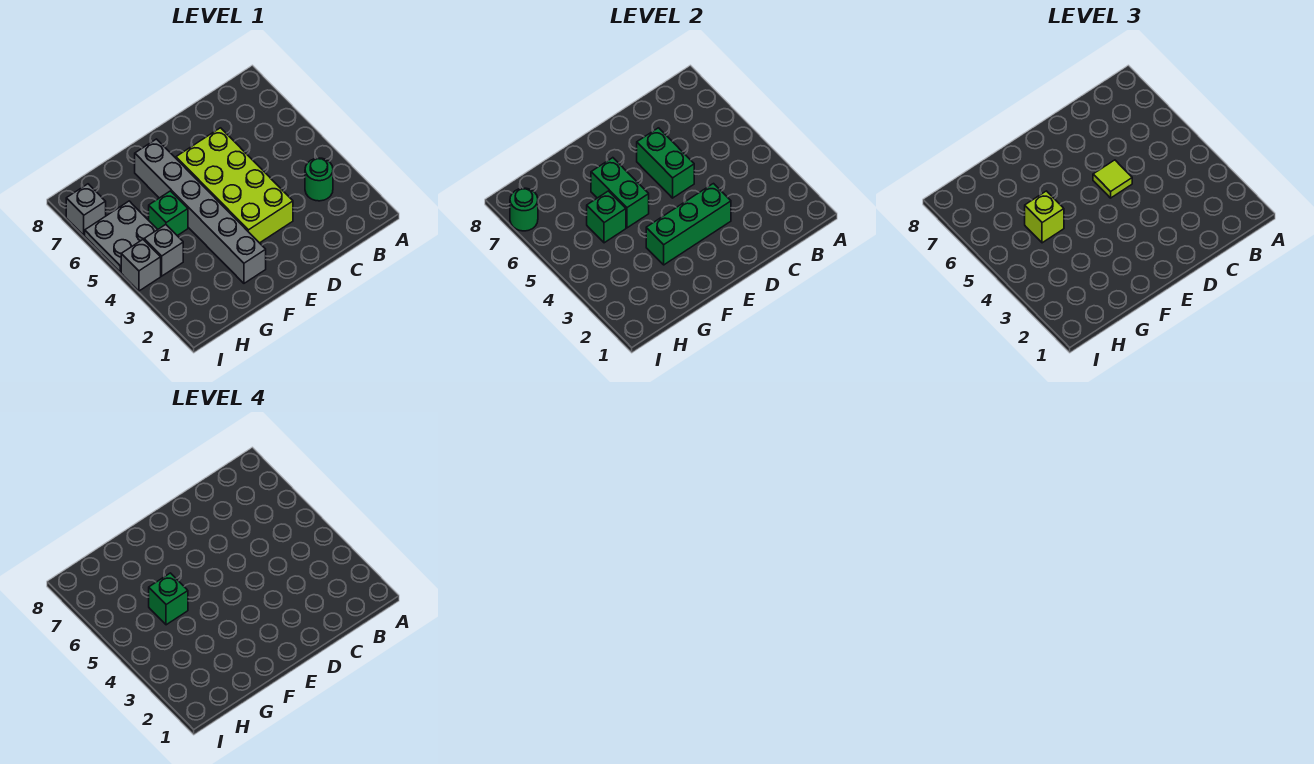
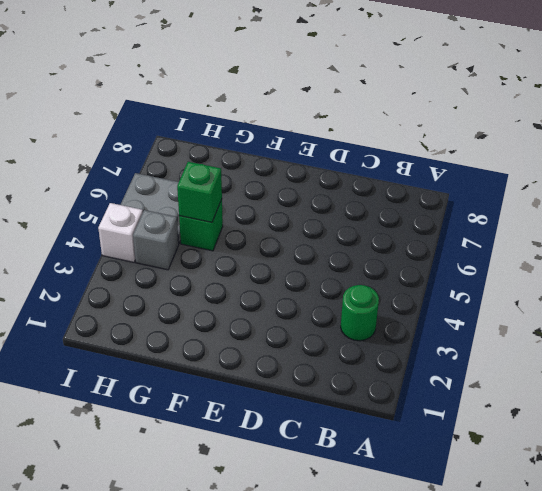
white brick I4 level 1 -> grey brick I4 level 1
none -> lime brick D3:E6 level 1
none -> grey brick F2:F7 level 1
none -> grey brick I7 level 1

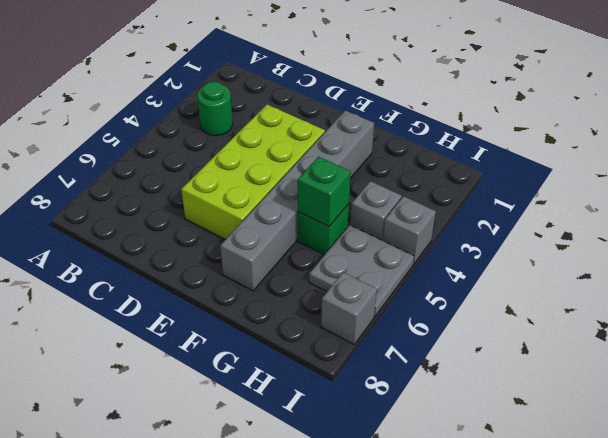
none -> green brick D3:F3 level 2
none -> green brick D5:D6 level 2
none -> green brick F5:F6 level 2

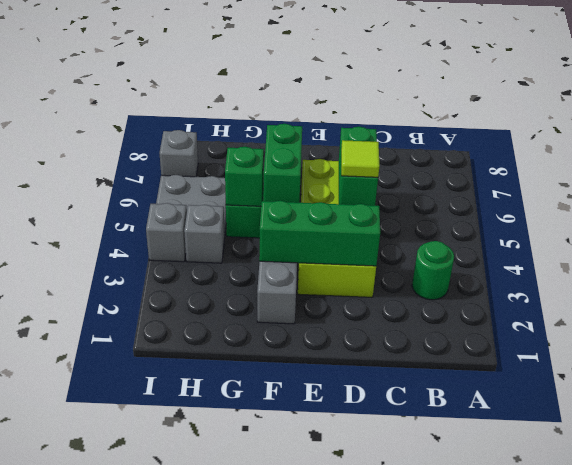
none -> green round brick I7 level 2
none -> lime brick G5 level 3
none -> green brick G5 level 4

